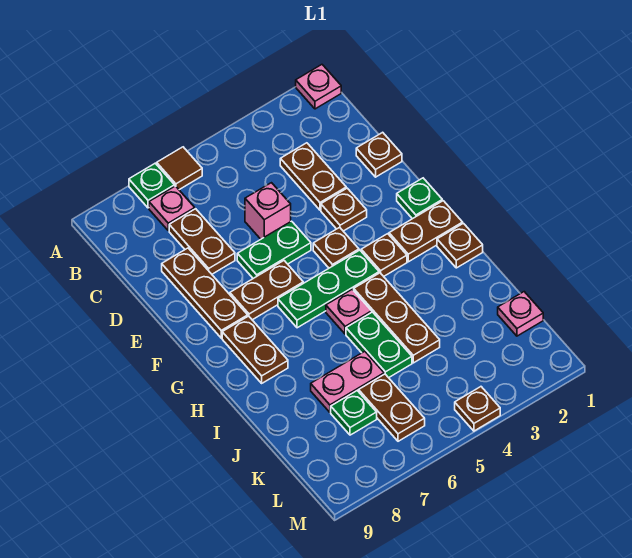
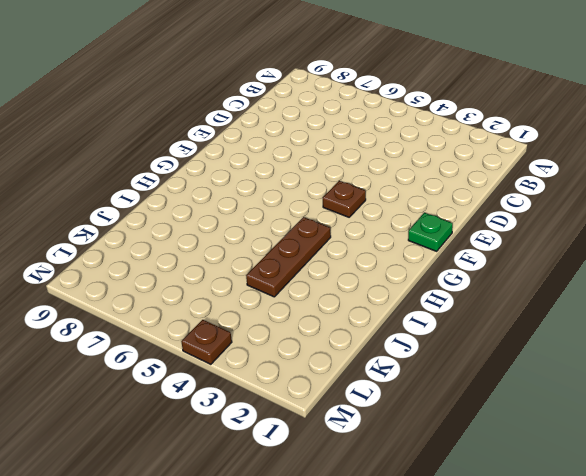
none -> pink plate A1 level 1
none -> brown tile A6 level 1
none -> green plate A7 level 1

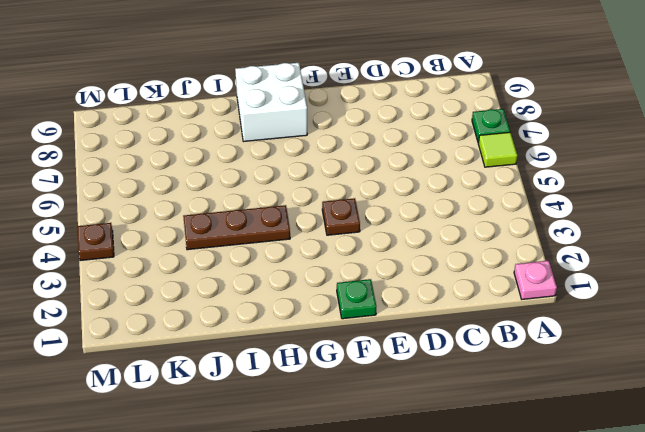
lime tile A6 level 1 -> brown tile A6 level 1
white brick G8:H9 level 1 -> brown plate G8:H8 level 1
none -> pink plate B7 level 1
none -> brown plate C3:D3 level 1
none -> brown plate C7:D7 level 1

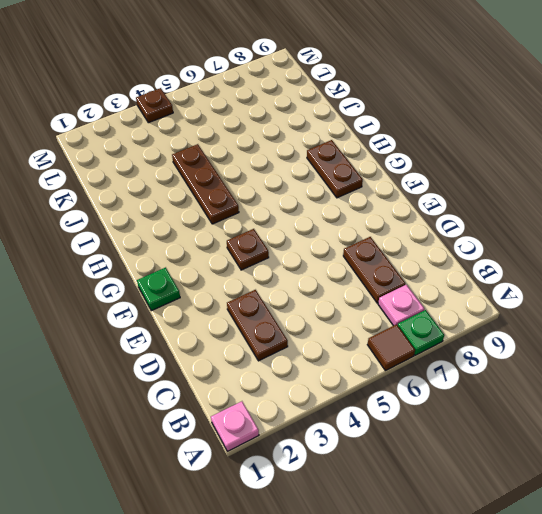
none -> brown plate D1 level 1
none -> pink brick D5 level 1
none -> brown plate D8:F8 level 1

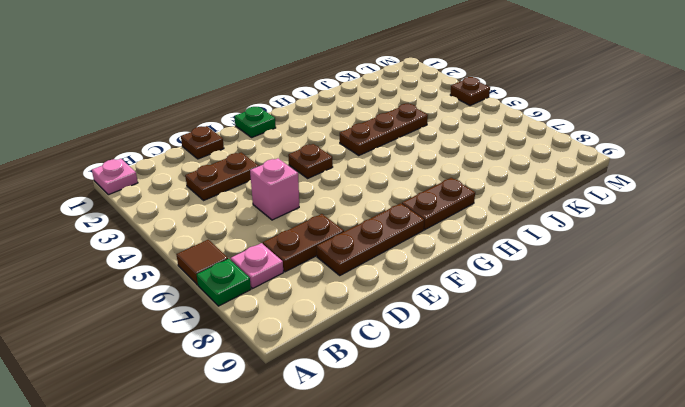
none -> brown plate E3 level 1
none -> green plate E5:E6 level 1
none -> brown plate F6:F7 level 1

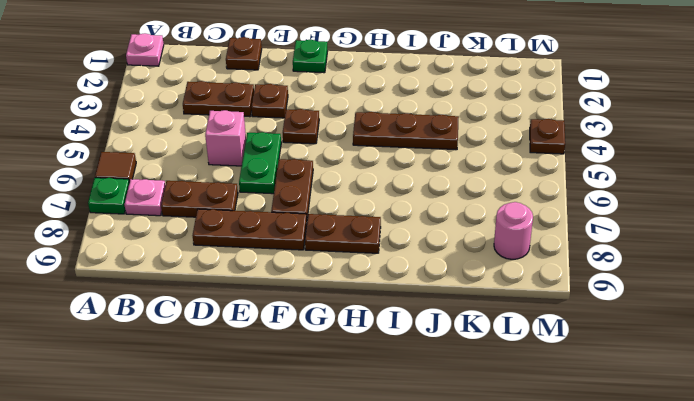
pink round brick L8 level 1 -> none
none -> brown plate G1:G2 level 1
none -> brown plate G3 level 1
none -> green plate G4:G6 level 1

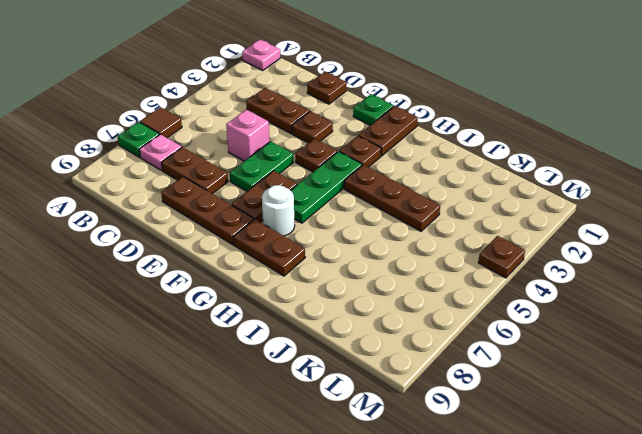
white round brick G7 level 1 -> none
none -> brown plate H1 level 1
none -> pink plate H5 level 1
none -> green plate I5:J5 level 1

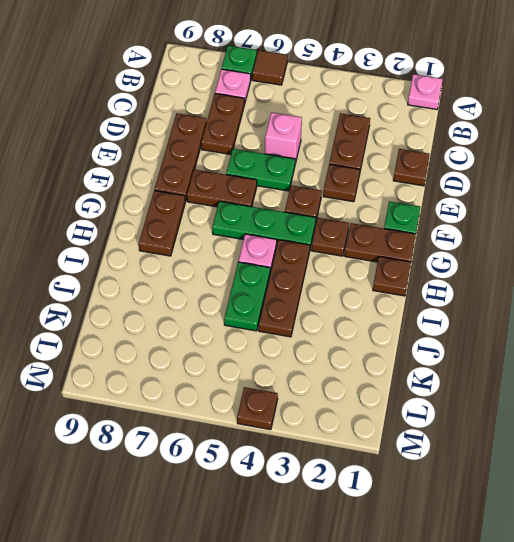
none -> pink plate J6:J7 level 1
none -> pink plate K1 level 1
none -> brown plate K6:L6 level 1

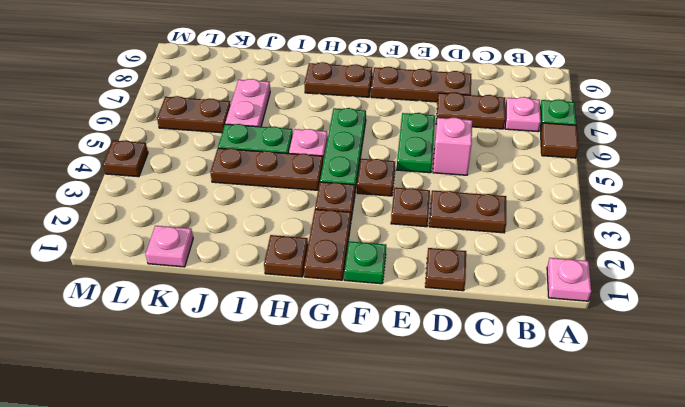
none -> brown plate F6:F7 level 1
none -> green plate K7 level 1

